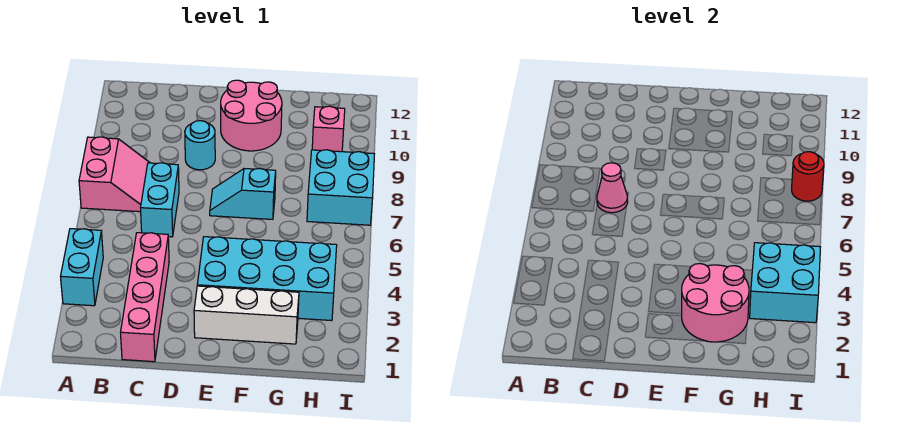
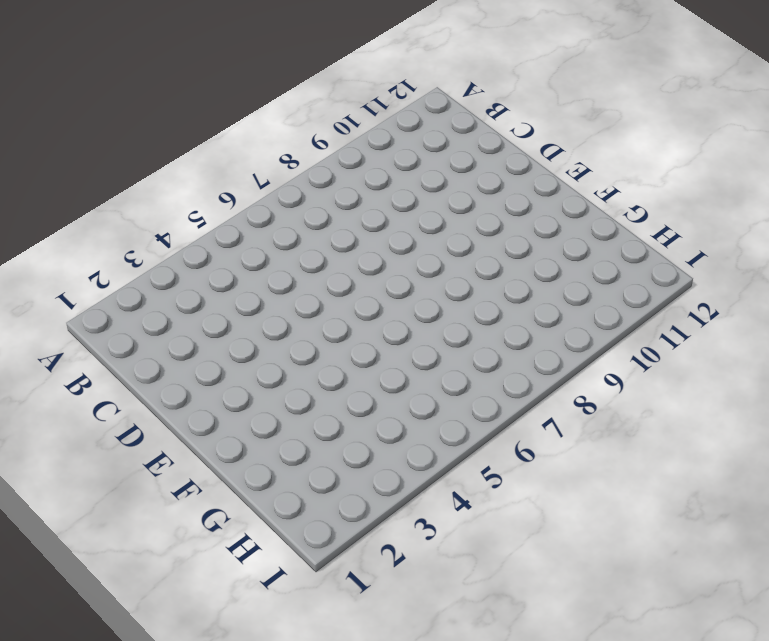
none -> cyan brick A3:A4 level 1
none -> pink slope A7:B8 level 1 top A
none -> pink brick C1:C4 level 1

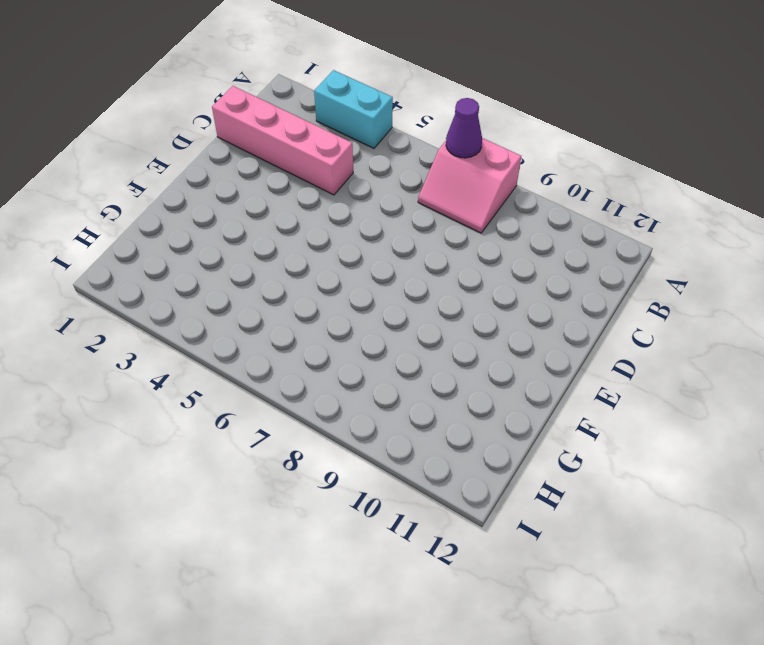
purple cone A7 level 2 -> none
none -> cyan brick C6:C7 level 1
none -> cyan round brick D9 level 1
none -> white brick E2:G2 level 1

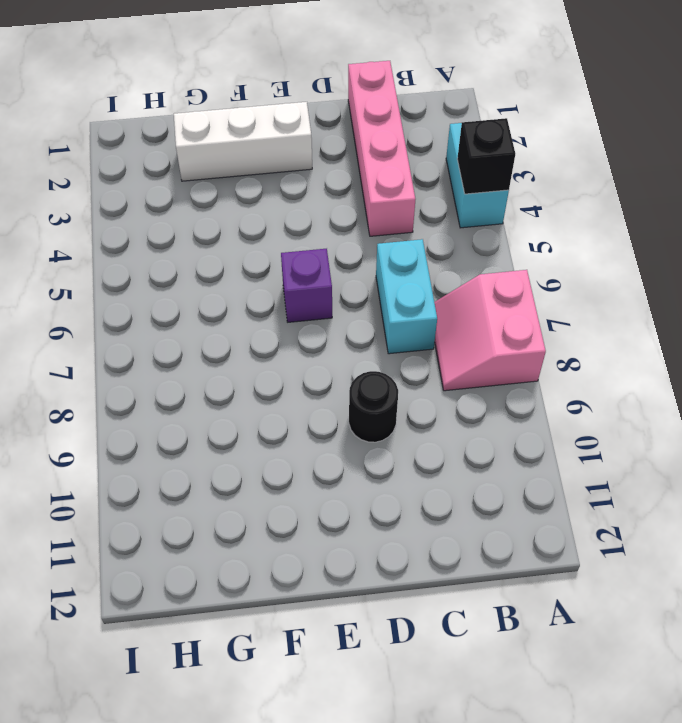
black brick A4 level 2 -> none
black round brick D9 level 1 -> cyan round brick D9 level 1
purple brick E6 level 1 -> none
none -> cyan brick E3:H4 level 1
none -> cyan slope E7:F7 level 1 top F
none -> pink round brick E10:F11 level 1

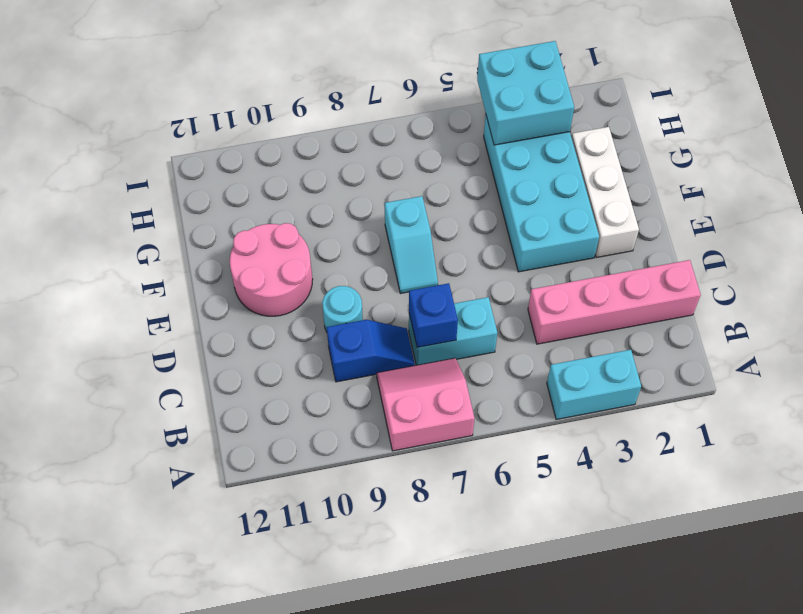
blue brick C7 level 2 -> pink cone C7 level 2
blue slope C8:C9 level 1 top 9 -> none
none -> cyan brick H7:I8 level 1
none -> pink brick H10 level 1
none -> pink round brick F2:G3 level 2

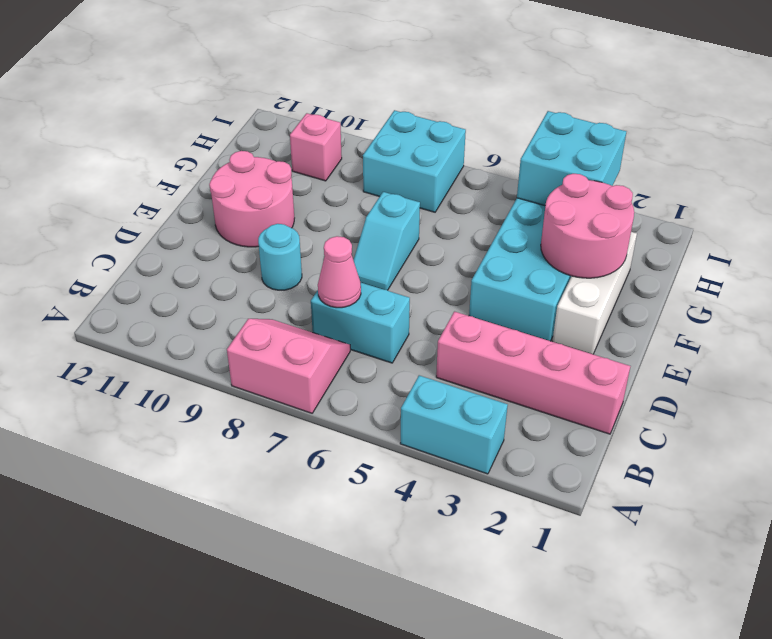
none -> red round brick I8 level 2

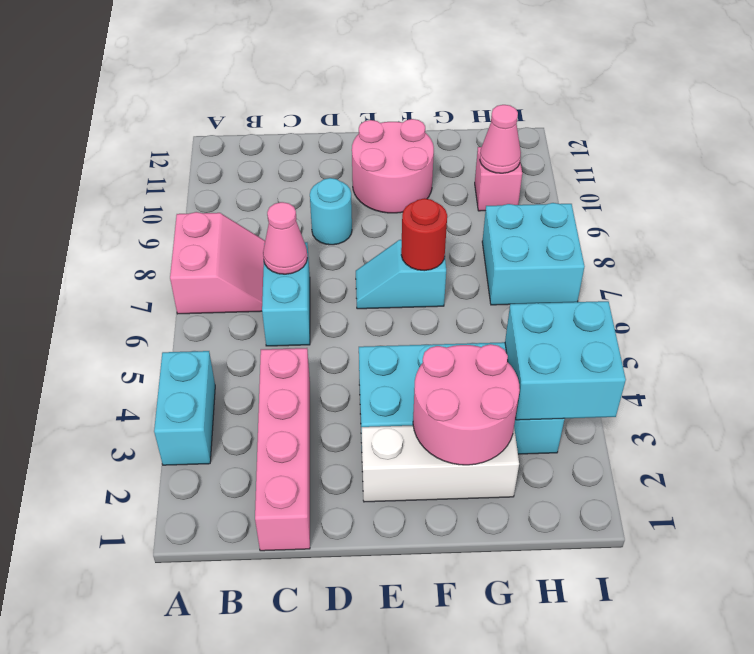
red round brick F7 level 2 -> red round brick I8 level 2
pink cone H10 level 2 -> none

